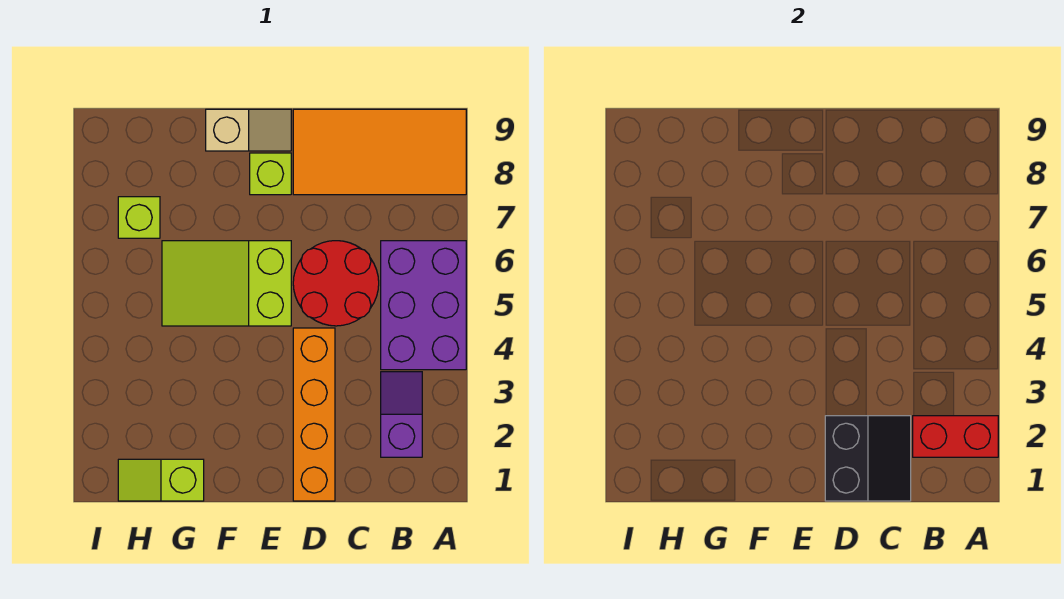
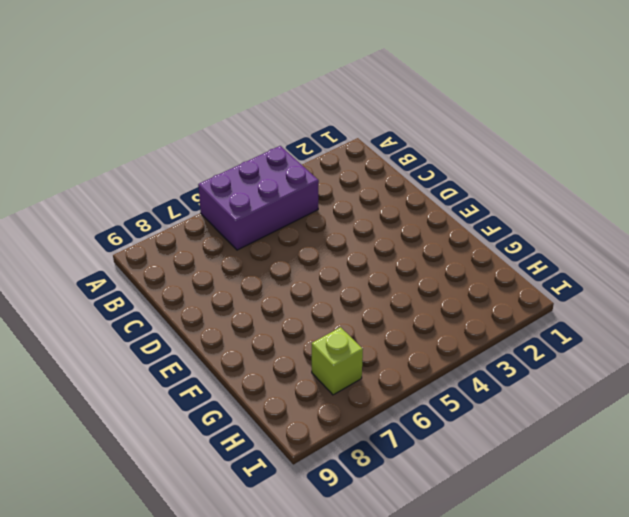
none -> orange tile A8:D9 level 1
none -> purple slope B2:B3 level 1 top 2
none -> red round brick C5:D6 level 1

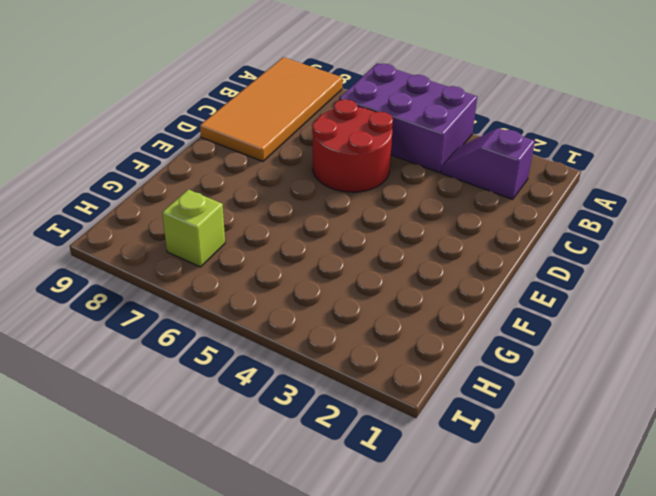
none -> orange brick D1:D4 level 1
none -> lime slope E5:G6 level 1 top E
none -> lime brick E8 level 1

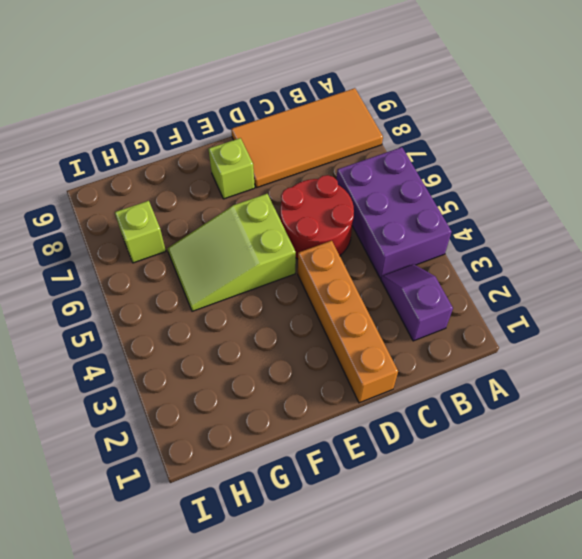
none -> tan slope E9:F9 level 1 top F
none -> lime slope G1:H1 level 1 top G
none -> red brick A2:B2 level 2

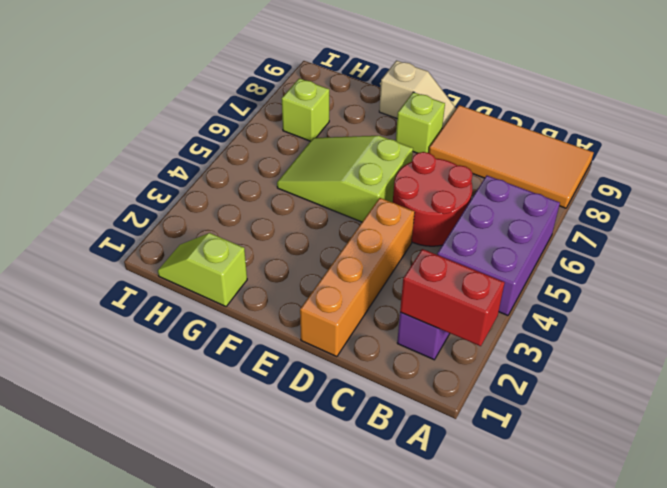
none -> black slope C1:D2 level 2 top D

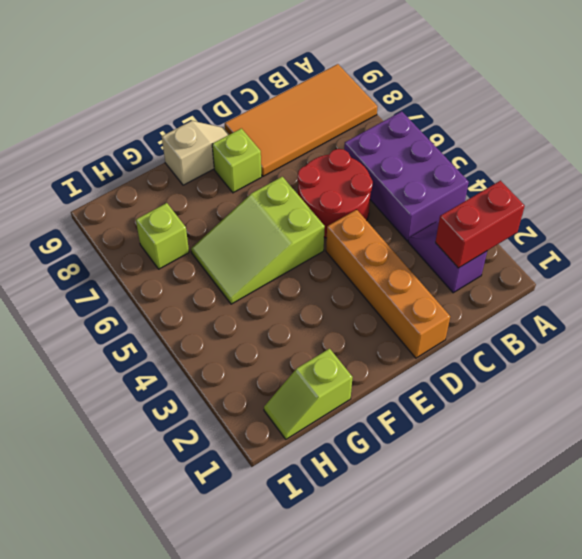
none -> black slope C1:D2 level 2 top D

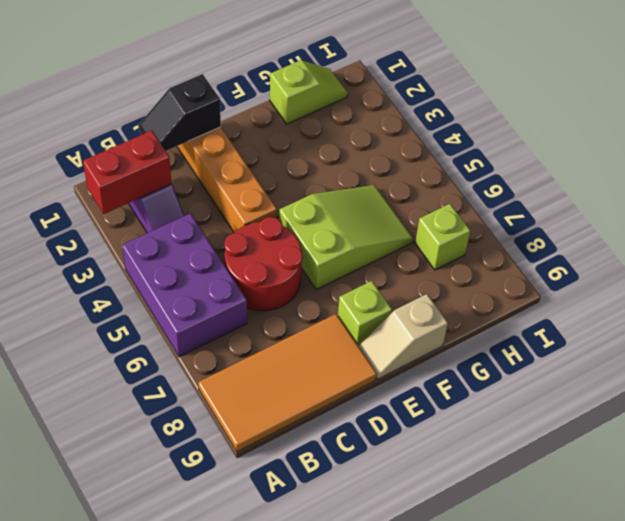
black slope C1:D1 level 2 top D -> black slope C1:D2 level 2 top D

